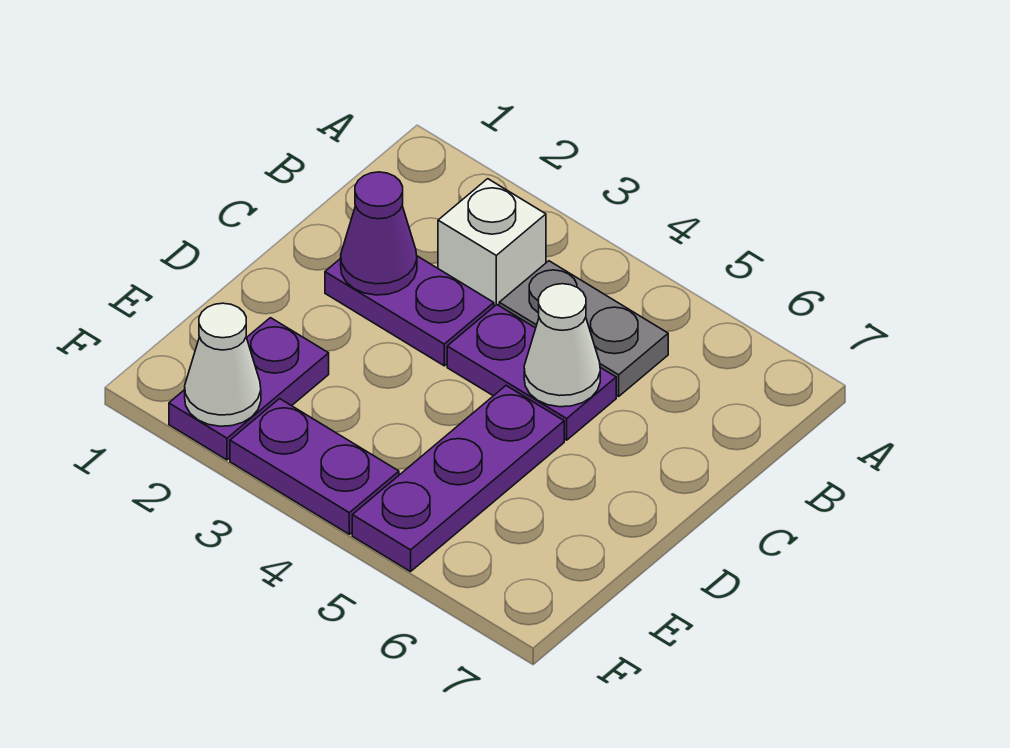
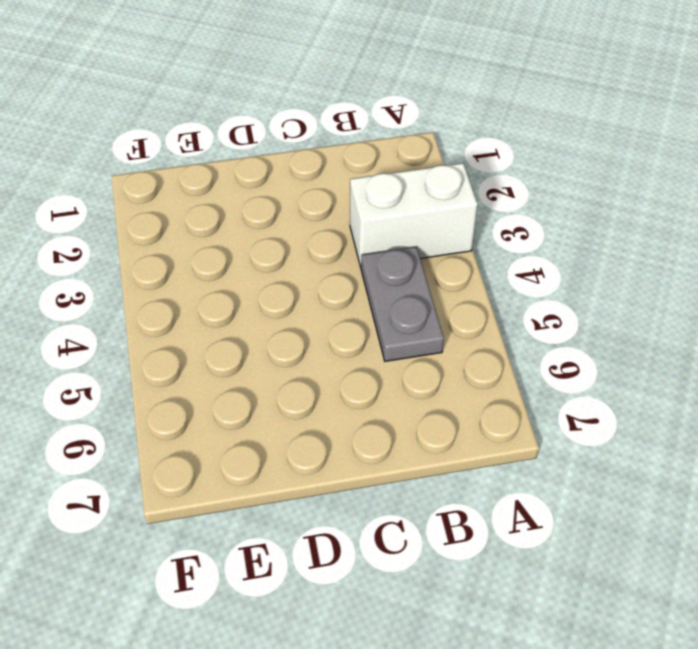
white brick A3:B3 level 1 -> white brick B3 level 1
none -> purple plate C2:C3 level 1
none -> purple plate C4:C5 level 1

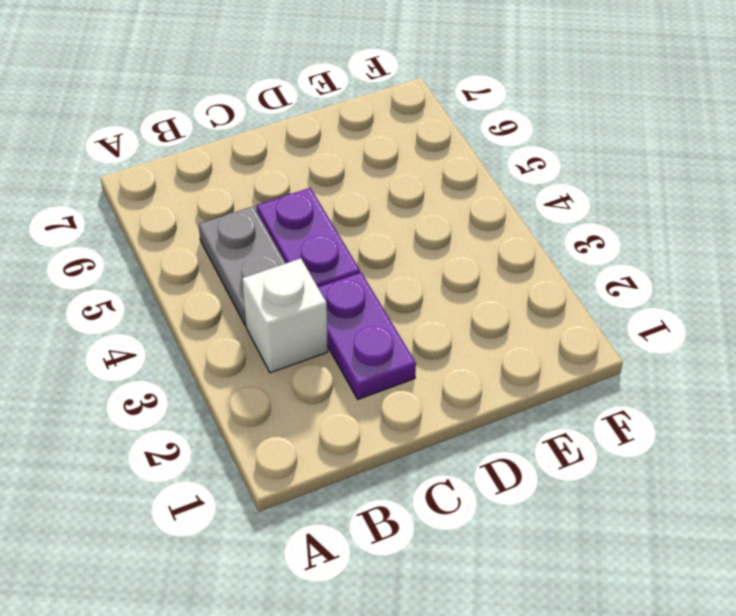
none -> purple plate D5:F5 level 1
none -> purple plate E2:F2 level 1

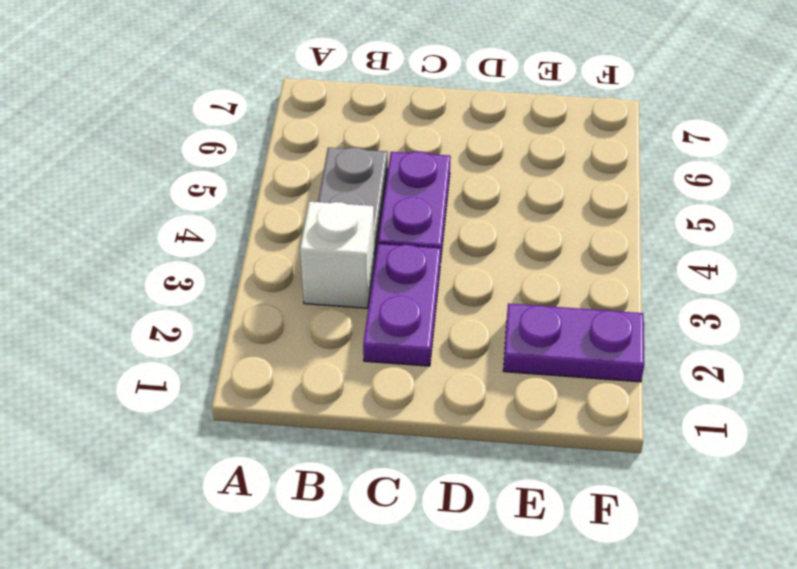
none -> purple plate D5:F5 level 1
none -> purple plate F3:F4 level 1

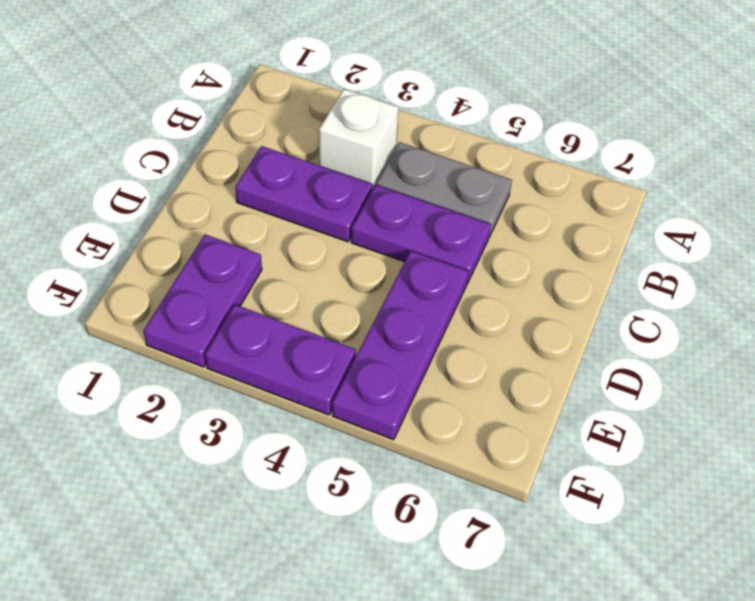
none -> purple cone C2 level 2
none -> white cone C5 level 2

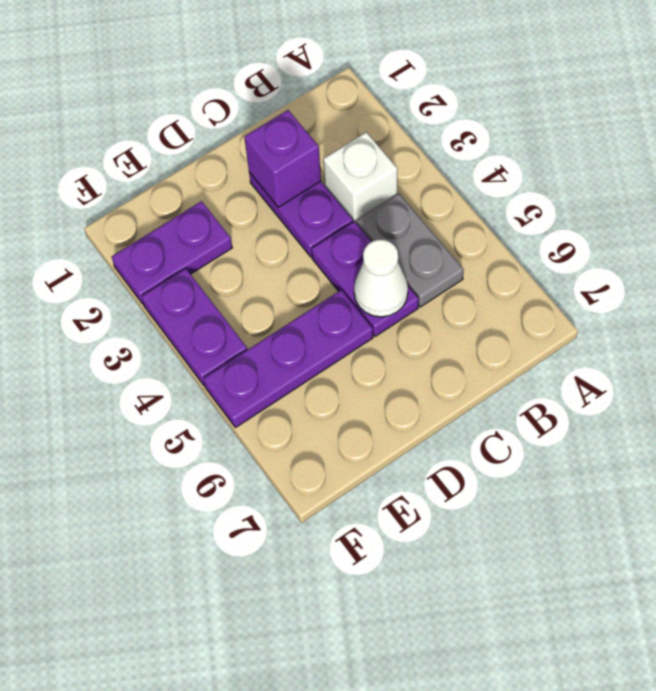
purple brick C2 level 2 -> purple cone C2 level 2
none -> white cone F2 level 2

